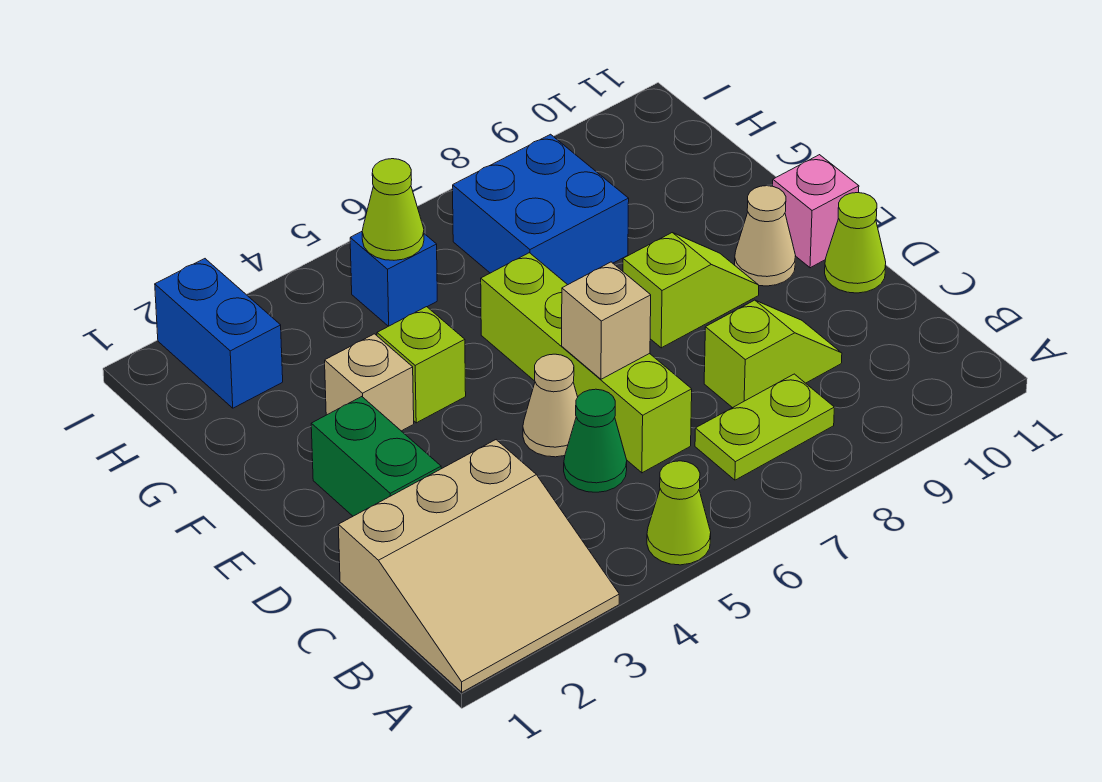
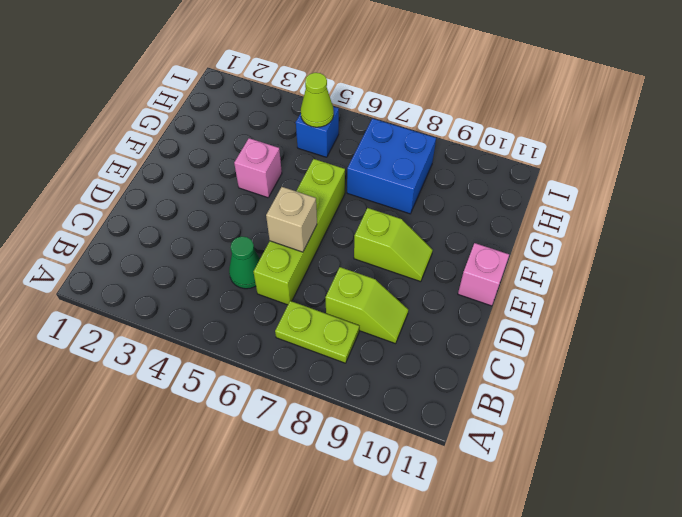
pink brick F4 level 1 -> lime brick F4 level 1
none -> tan slope A1:C3 level 1 top C
none -> lime cone A5 level 1
none -> green brick D2:E2 level 1

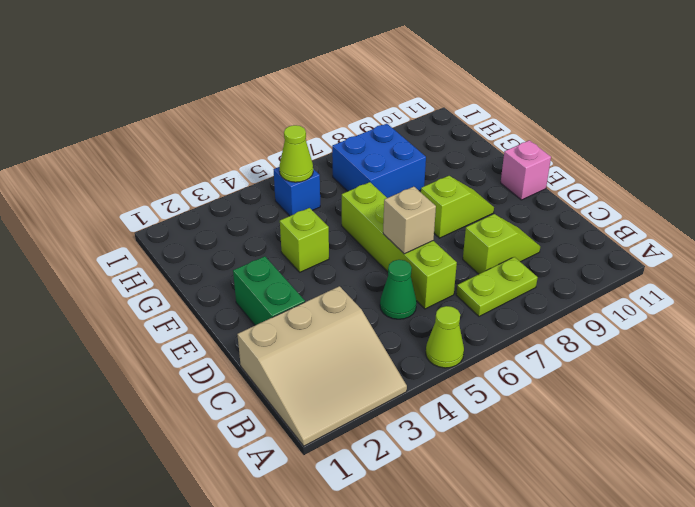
none -> tan cone D5 level 1
none -> lime cone D11 level 1
none -> tan cone E10 level 1

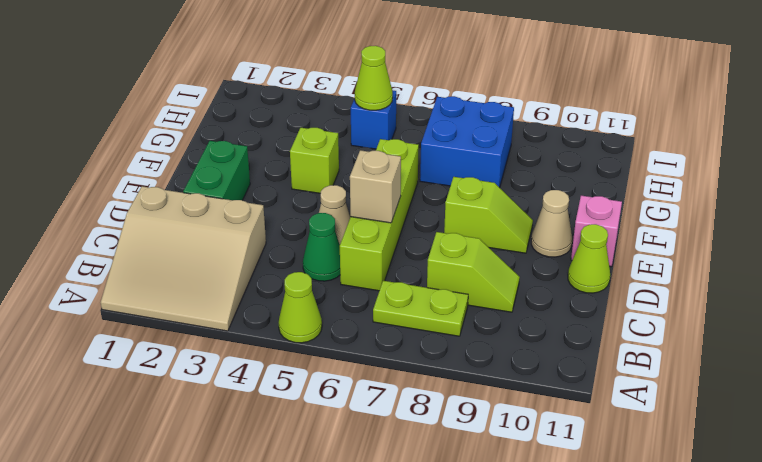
none -> tan brick F3 level 1
none -> blue brick H2:I2 level 1

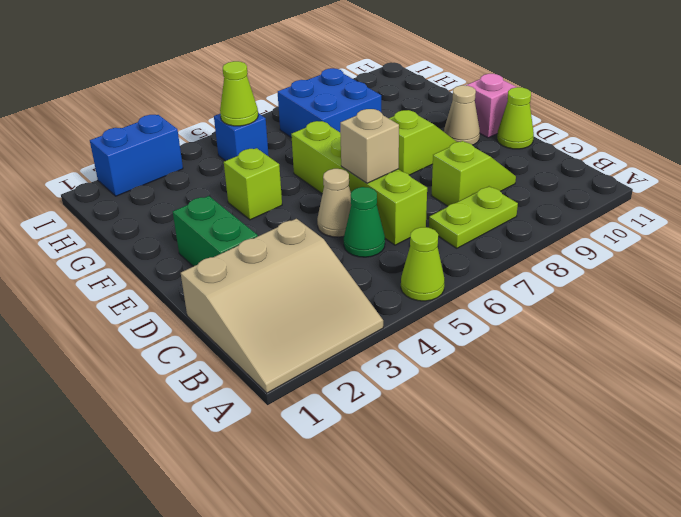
blue brick I2:I3 level 1 -> blue brick H2:I2 level 1
none -> tan brick F3 level 1

